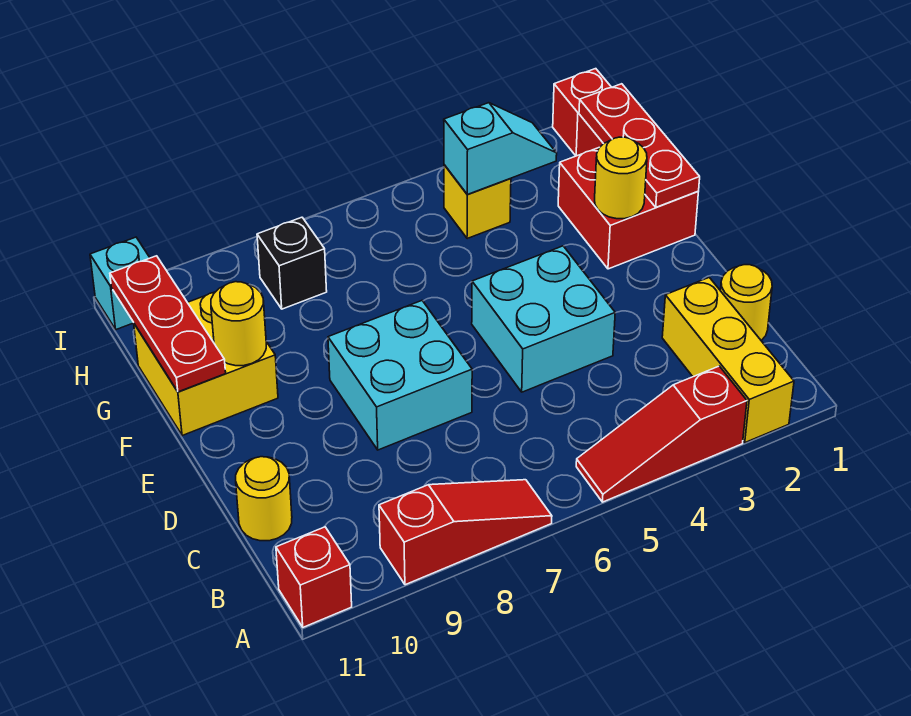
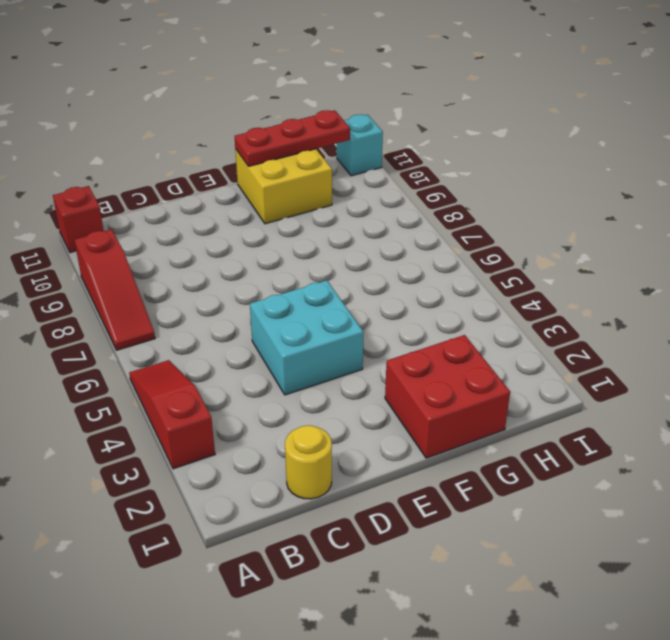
none -> yellow brick A2:C2 level 1
none -> yellow round brick C11 level 1
none -> cyan brick D7:E8 level 1

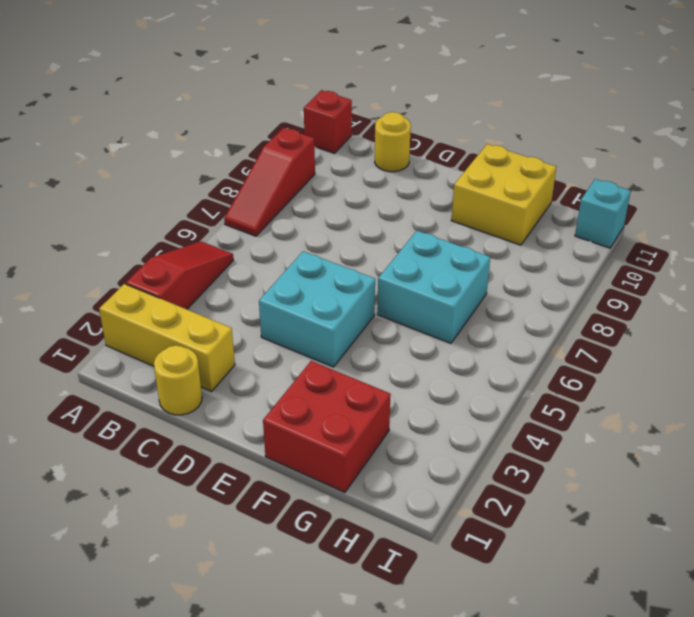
cyan brick F6:G7 level 1 -> cyan brick D7:E8 level 1
none -> yellow brick H4 level 1
none -> black brick H8 level 1
none -> red brick I1 level 1

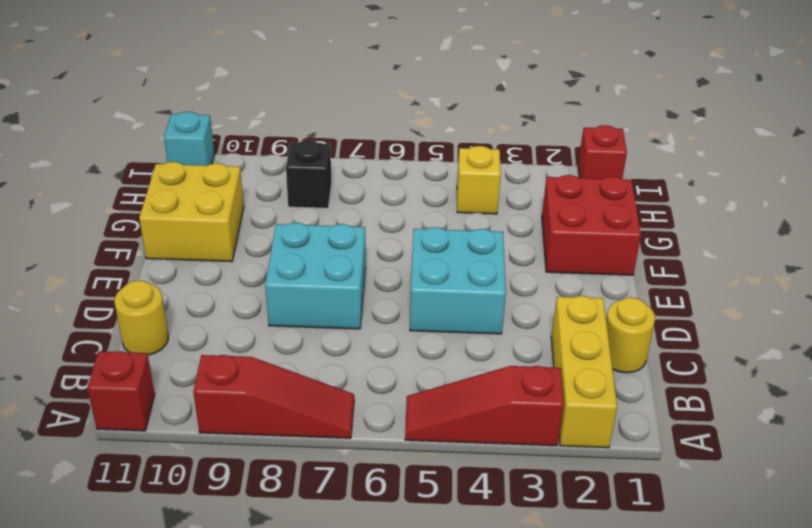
none -> red plate F1:H1 level 2
none -> yellow round brick F2 level 2
none -> yellow round brick F10 level 2

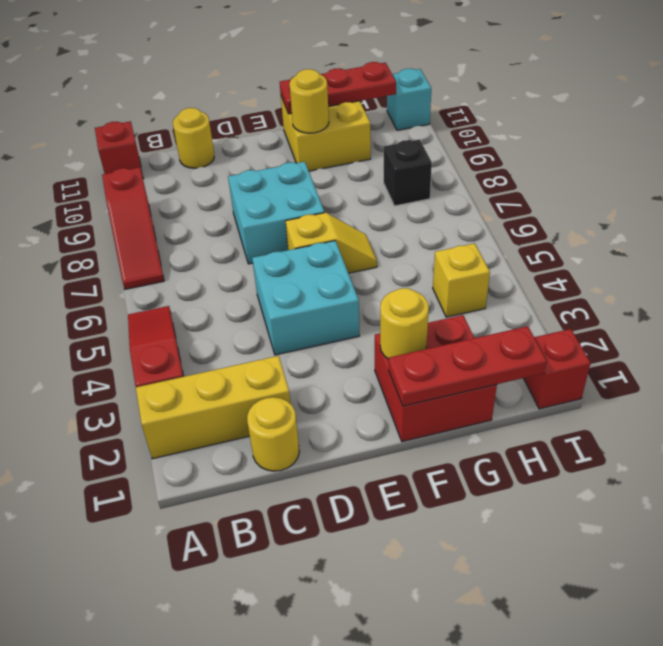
yellow slope E6:F6 level 1 top E -> none
none -> cyan slope H3:H4 level 2 top 4

